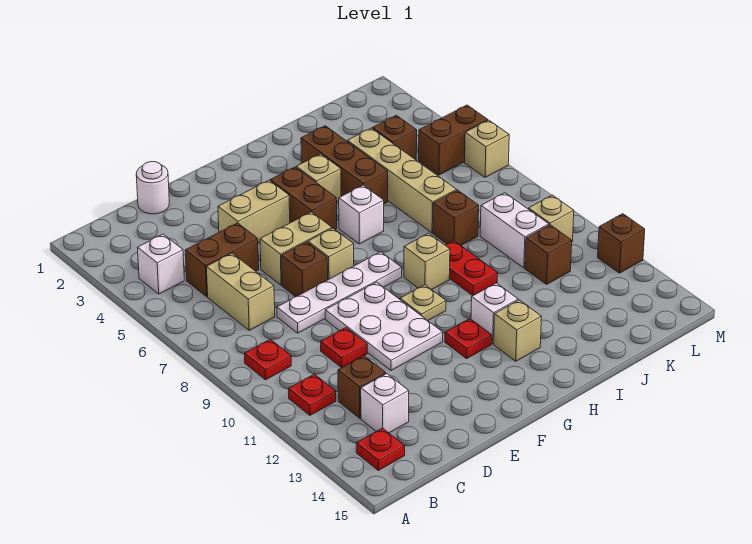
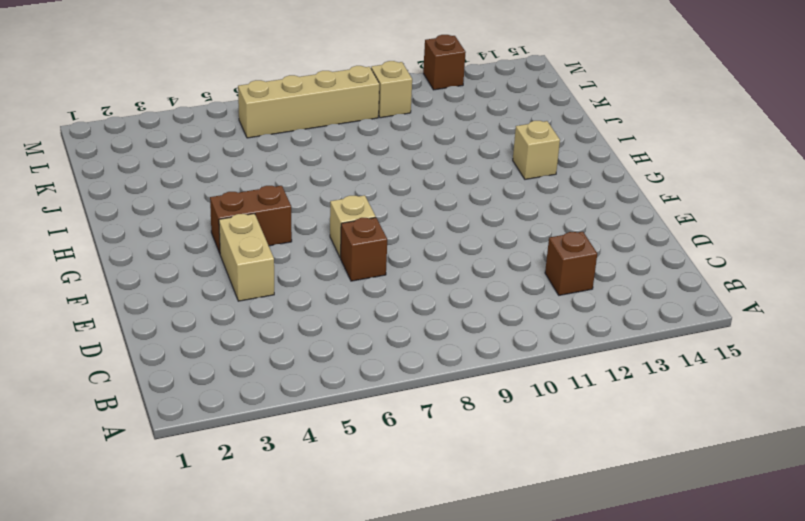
tan brick L6:L9 level 1 -> tan brick J4:J7 level 1
none -> white brick B4 level 1
none -> red plate B9 level 1
none -> red plate B11 level 1
none -> red plate B14 level 1

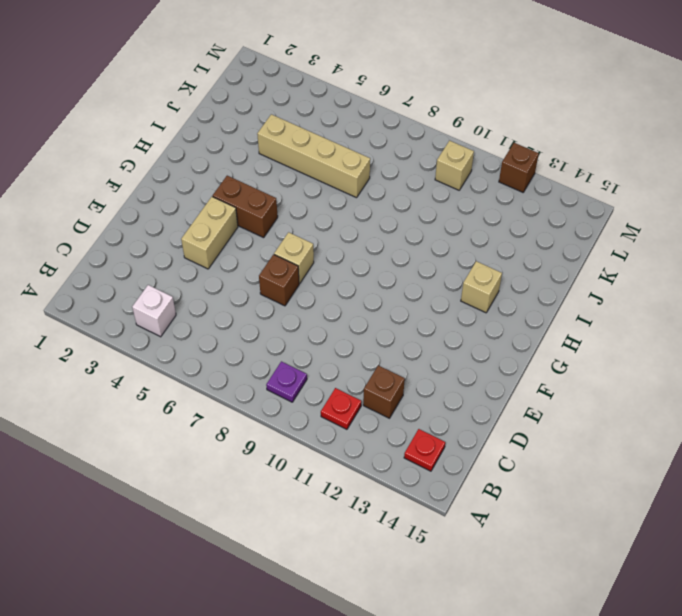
purple plate B9 level 1 -> red plate B9 level 1
none -> brown brick C5:D5 level 1
none -> tan brick C6:C7 level 1
none -> white brick C13 level 1
none -> white round brick D1 level 1

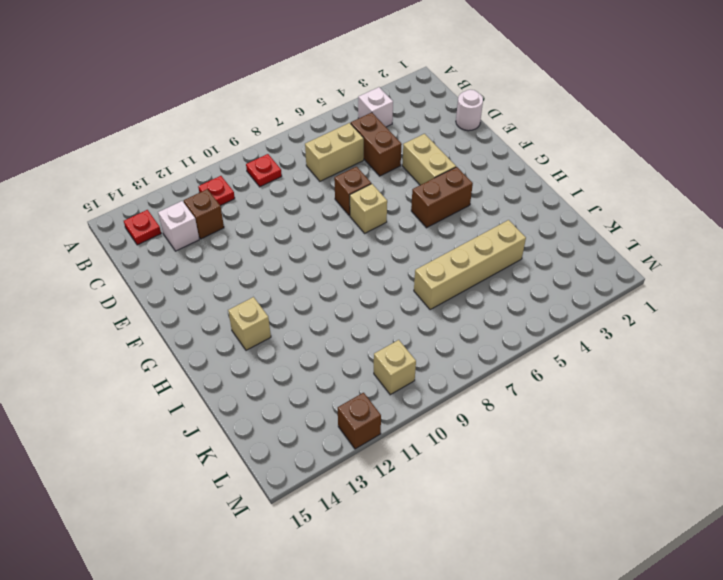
none -> white plate D8:G8 level 1
none -> red plate D10 level 1
none -> tan brick E6:F6 level 1
none -> white plate E9:F11 level 1

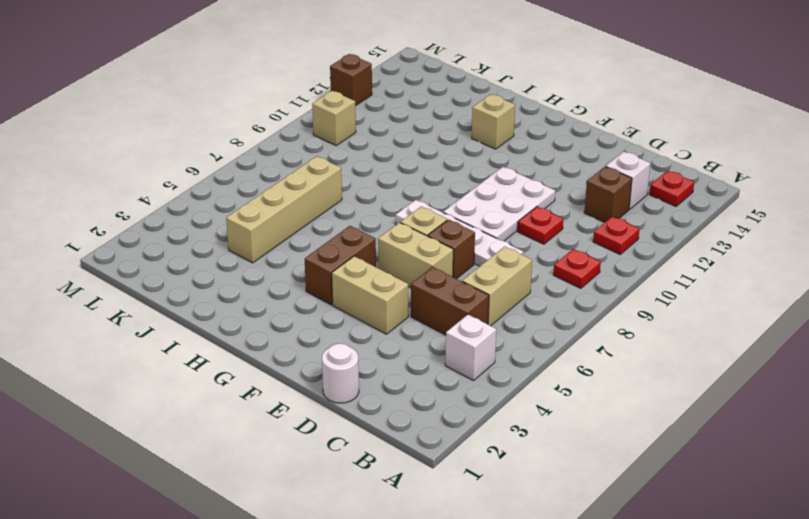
none -> tan plate G10 level 1
none -> red plate G12 level 1
none -> tan brick H4 level 1
none -> white brick H6 level 1

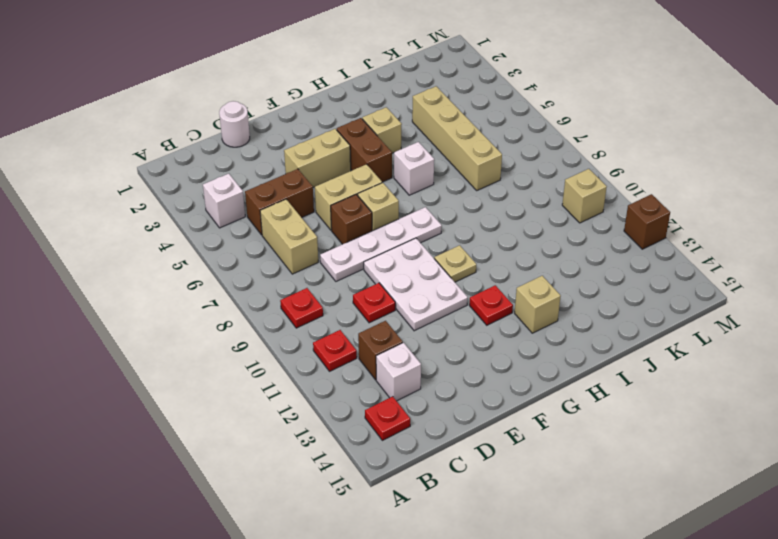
none -> tan brick H9 level 1
none -> white brick H12 level 1
none -> brown brick I3:I5 level 1
none -> red plate I9:I10 level 1

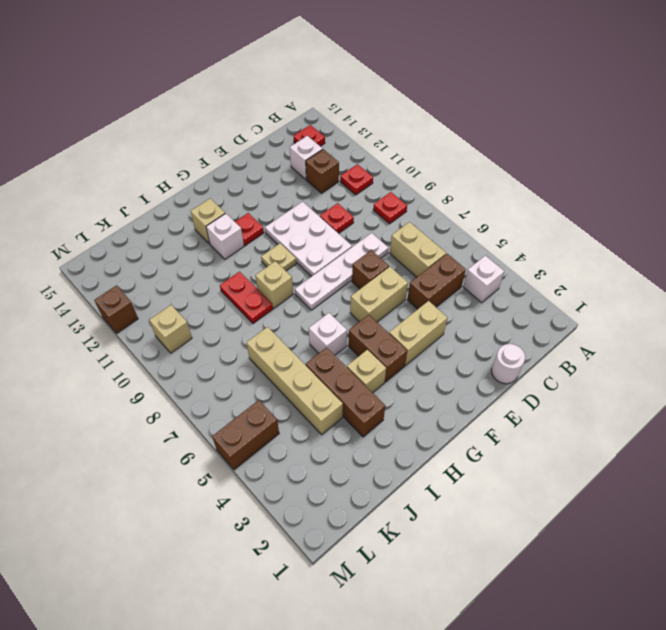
none -> tan brick F7 level 1
none -> brown brick J8 level 1
none -> brown brick K4 level 1
none -> white brick K9:K10 level 1

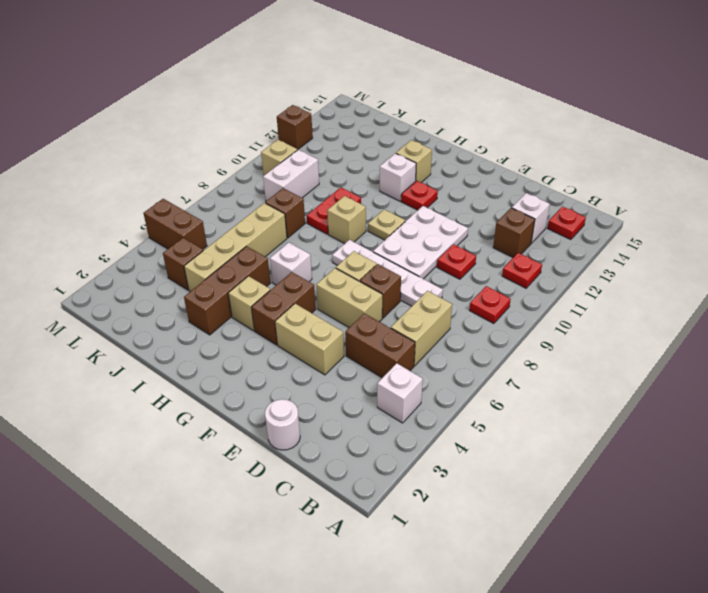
none -> brown brick K11 level 1
none -> tan brick M6 level 1

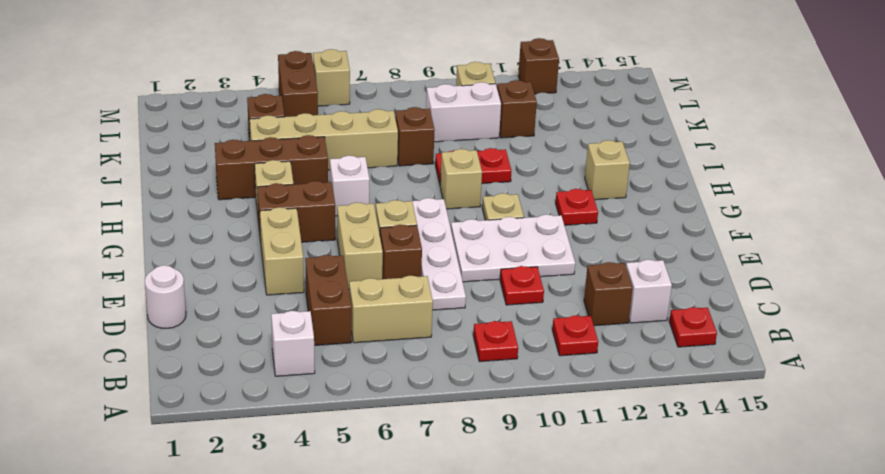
none -> white brick H12 level 1

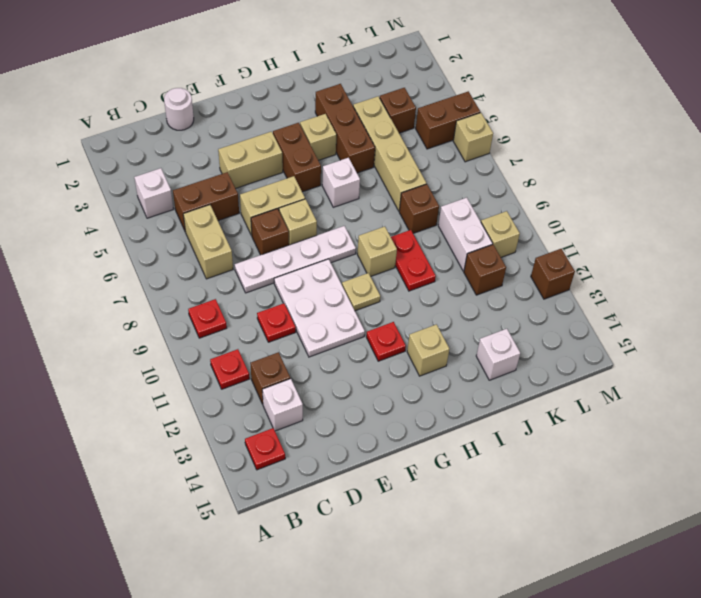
white brick J14 level 1 -> white brick H12 level 1

